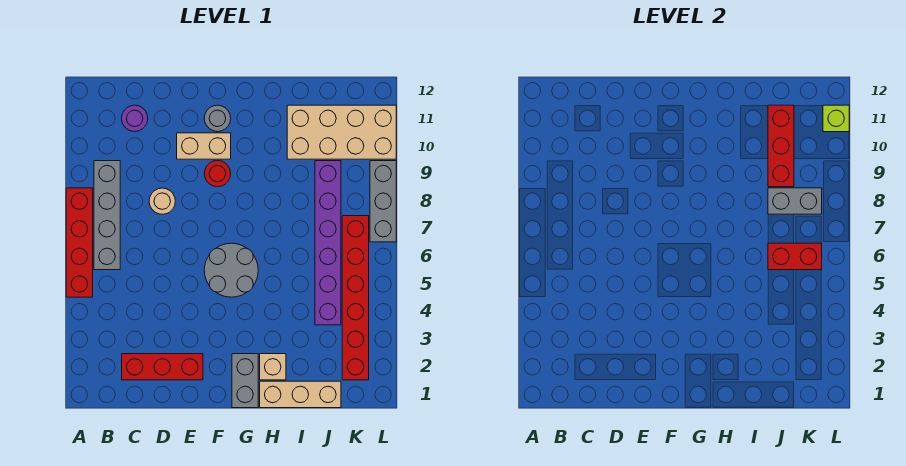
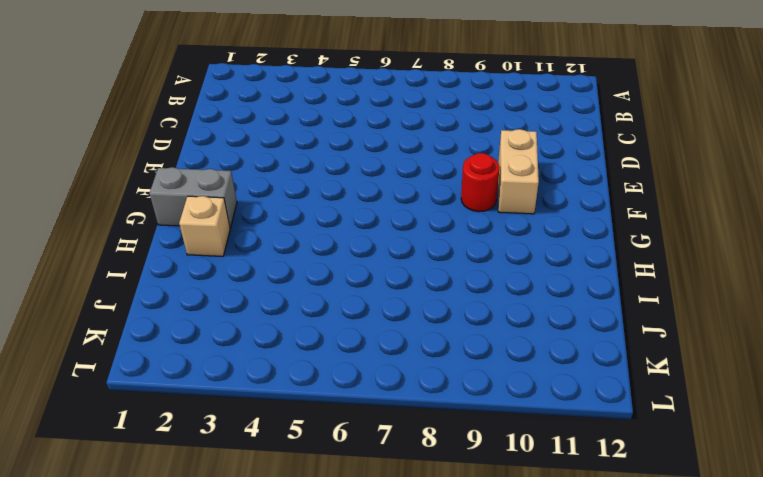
none -> red brick A5:A8 level 1
none -> grey brick B6:B9 level 1
none -> red brick C2:E2 level 1

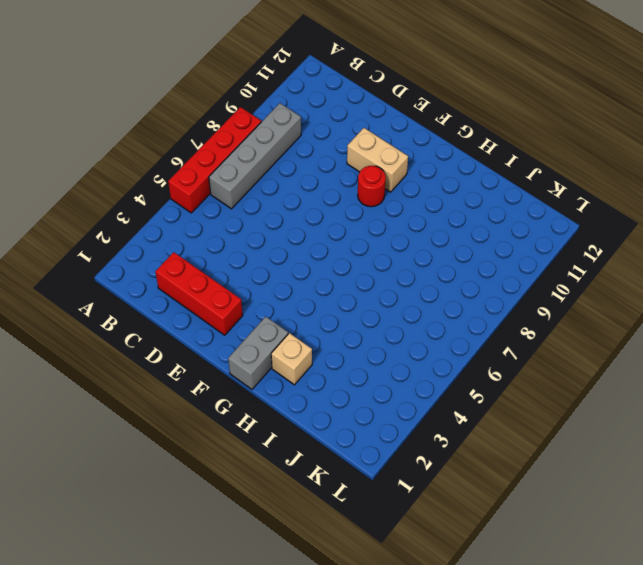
none -> purple round brick C11 level 1
none -> tan round brick D8 level 1
none -> grey round brick F5:G6 level 1

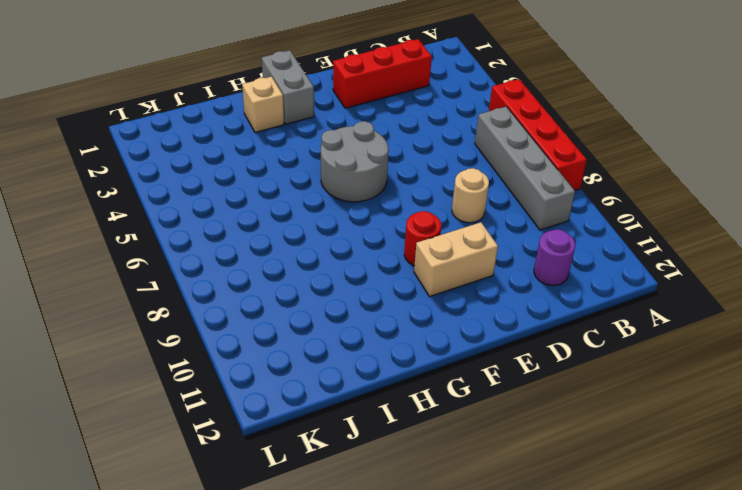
none -> grey round brick F11 level 1
none -> tan brick H1:J1 level 1
none -> tan brick I10:L11 level 1

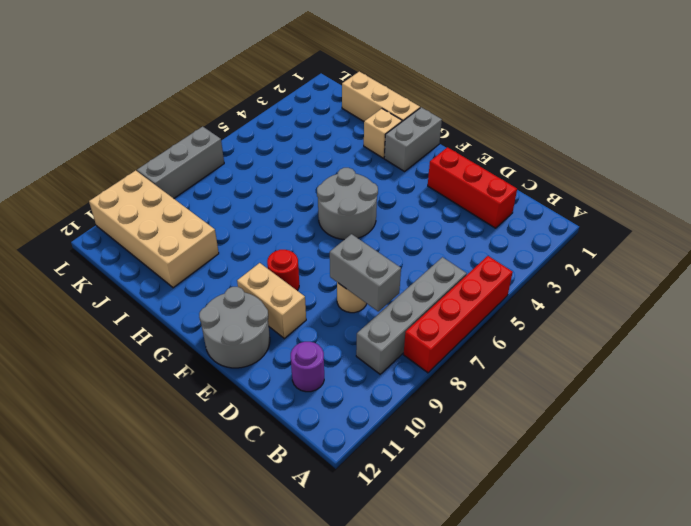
grey brick C8:D8 level 2 -> grey brick J8:K8 level 2
grey round brick E11:F12 level 1 -> grey round brick F11 level 1
none -> purple brick J4:J9 level 1
none -> red brick K2:K7 level 1
none -> red brick J6:K6 level 2

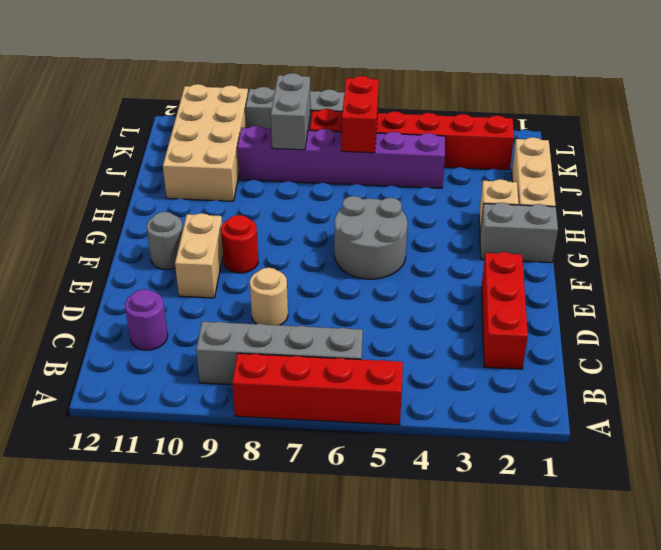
none -> red brick J9:J11 level 2
none -> lime brick L11 level 2

